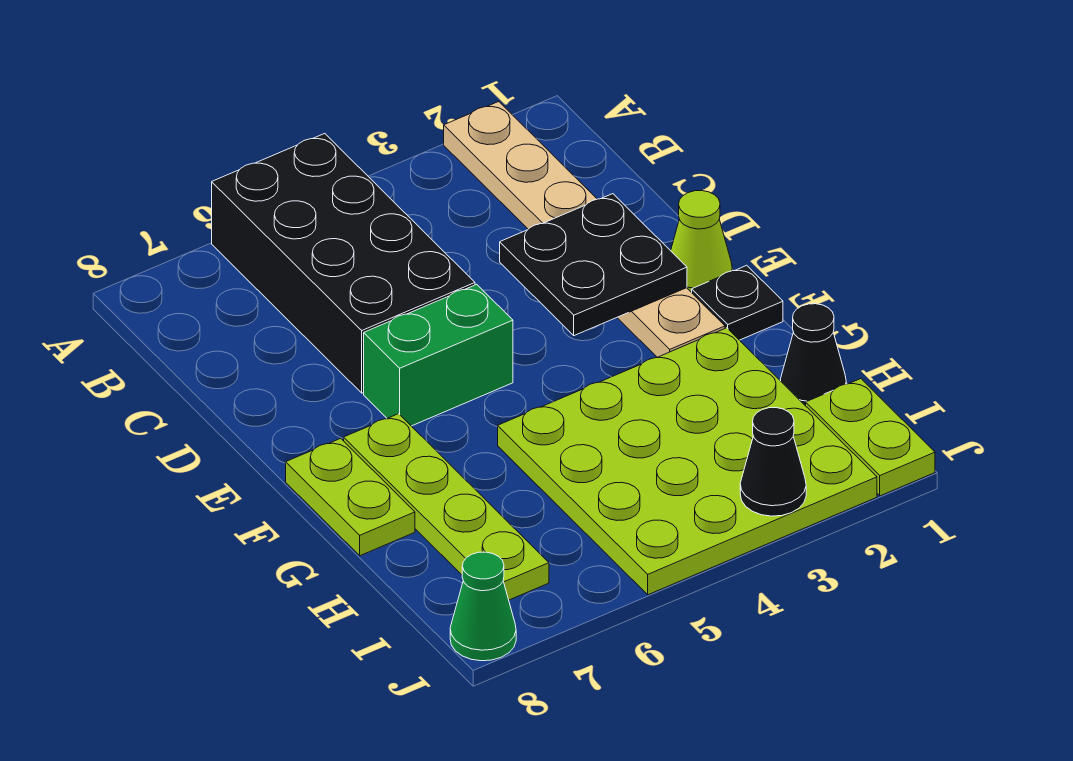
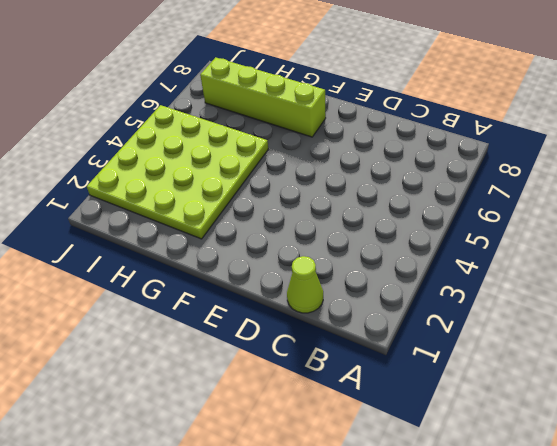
lime cone C1 level 1 -> lime cone E1 level 1
lime brick F7:I7 level 1 -> lime plate F7:I7 level 1
none -> tan plate A2:F2 level 1
none -> black brick A5:D6 level 1
none -> green brick E5:E6 level 1

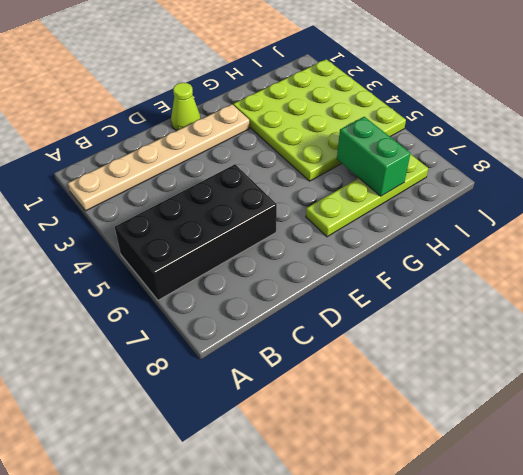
green brick H6:H7 level 2 -> green brick E5:E6 level 1
none -> black plate F1 level 1
none -> lime plate F8:G8 level 1
none -> black cone H1 level 1

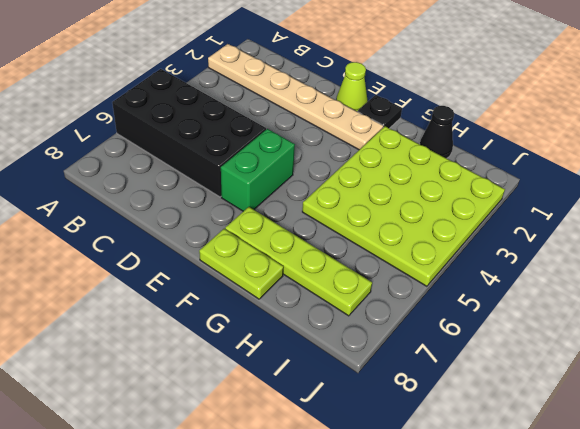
none -> lime plate I1:J1 level 1
none -> green cone J8 level 1
none -> black plate D2:E3 level 2

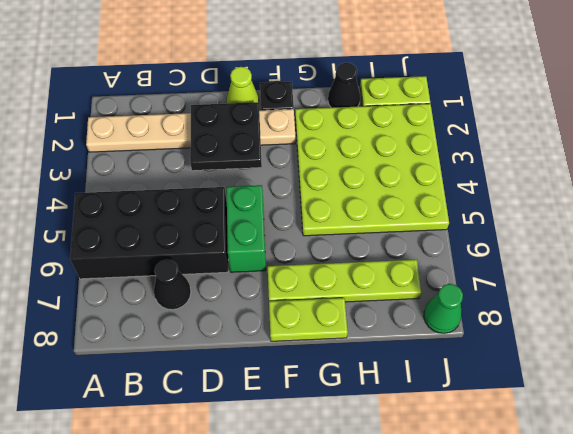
black cone C7 level 1 -> black cone J3 level 2

